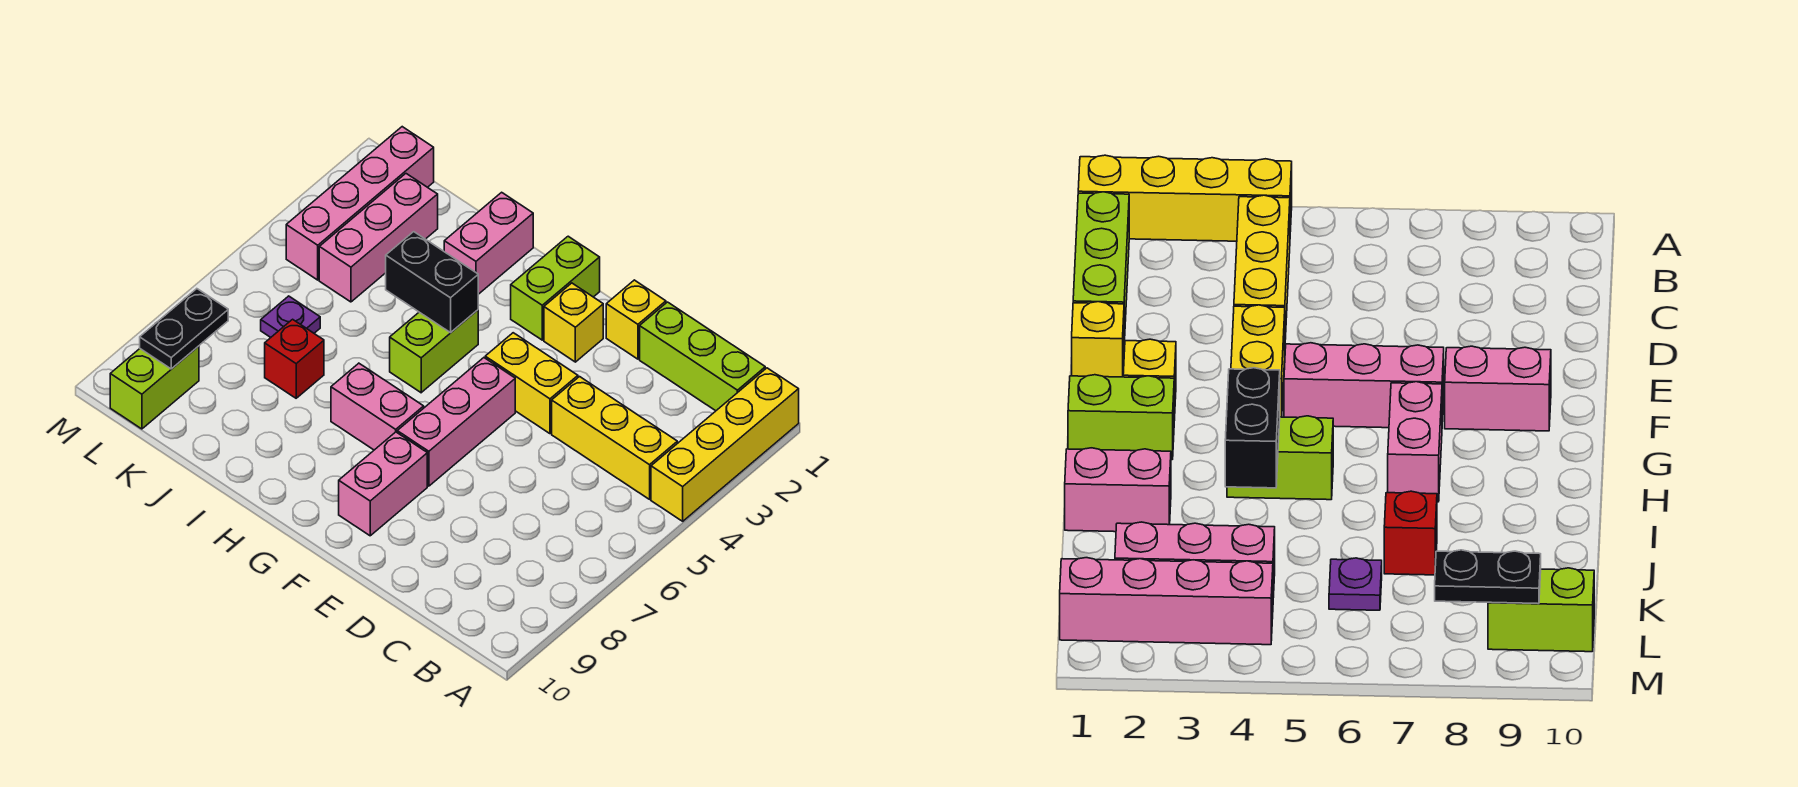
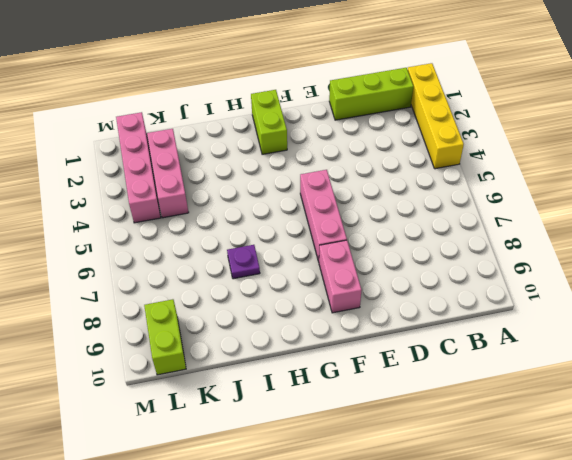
purple plate I7 level 1 -> purple plate K6 level 1
none -> yellow brick B4:D4 level 1
none -> yellow brick E1 level 1
none -> yellow brick E4:F4 level 1

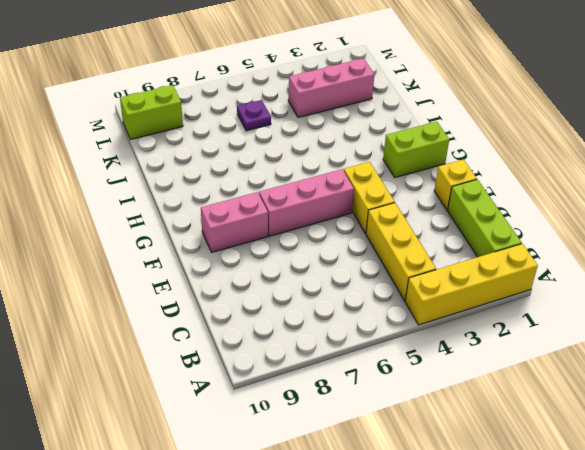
none -> yellow brick F2 level 1
none -> pink brick G7:H7 level 1
none -> lime brick H4:H5 level 1

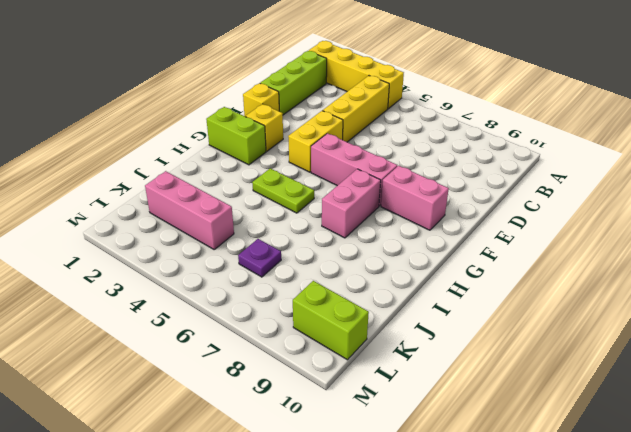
lime plate H4:H5 level 1 -> lime brick H4:H5 level 1
none -> pink brick I1:I2 level 1
none -> red brick J7 level 1
none -> pink brick L1:L4 level 1

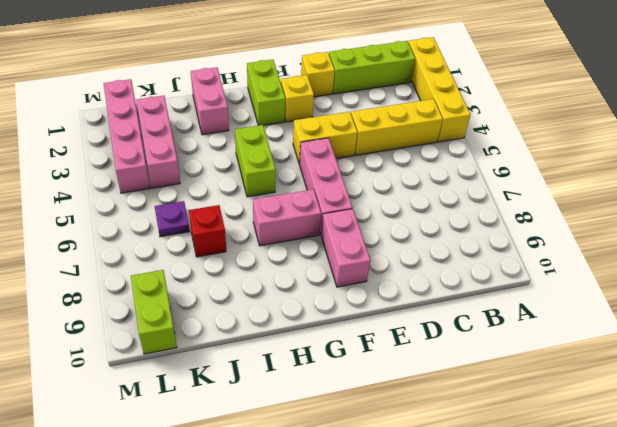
none -> black brick H4:I4 level 2
none -> black plate L8:L9 level 2

